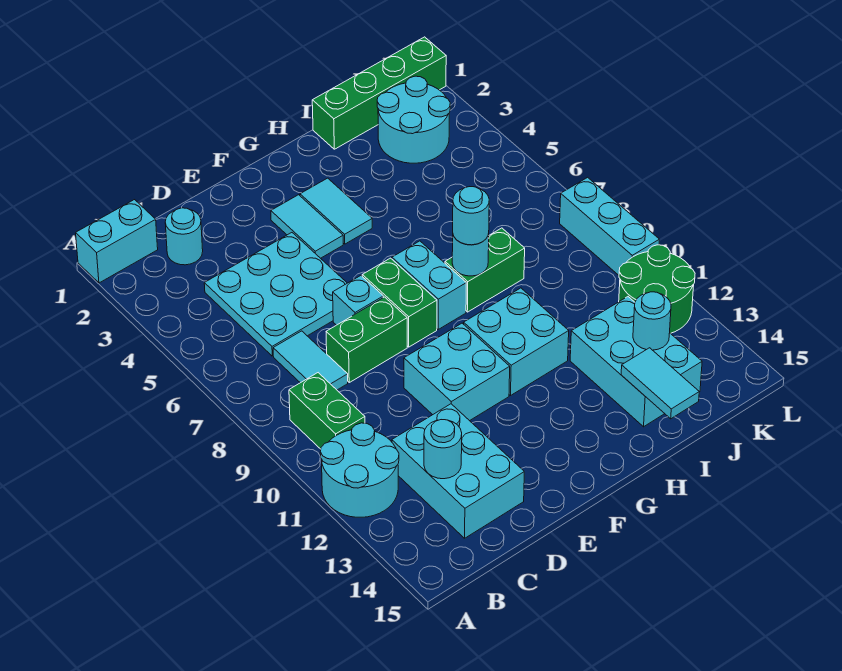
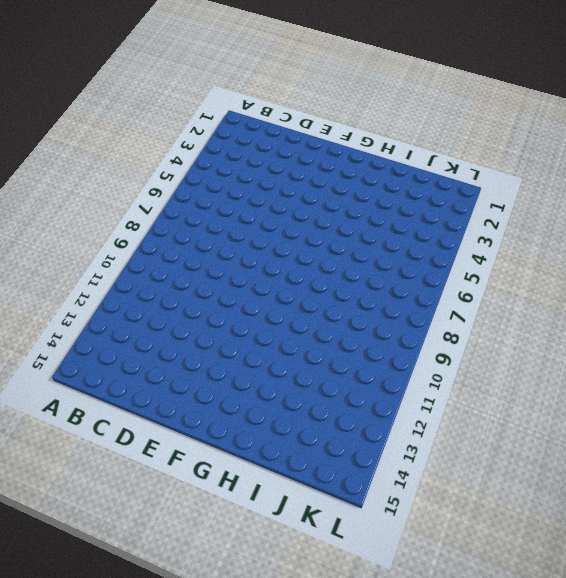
none -> cyan brick A1:B1 level 1
none -> cyan round brick A11:B12 level 1
none -> green brick B9:B10 level 1

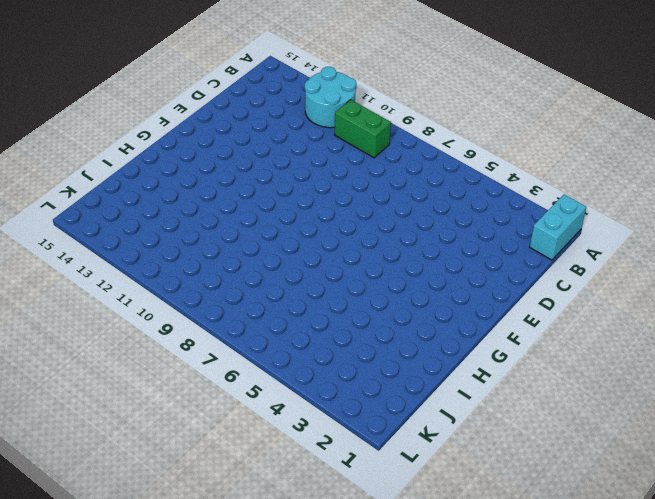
none -> cyan round brick C2 level 1
none -> cyan plate C4:E6 level 1
none -> cyan tile C7:C8 level 1

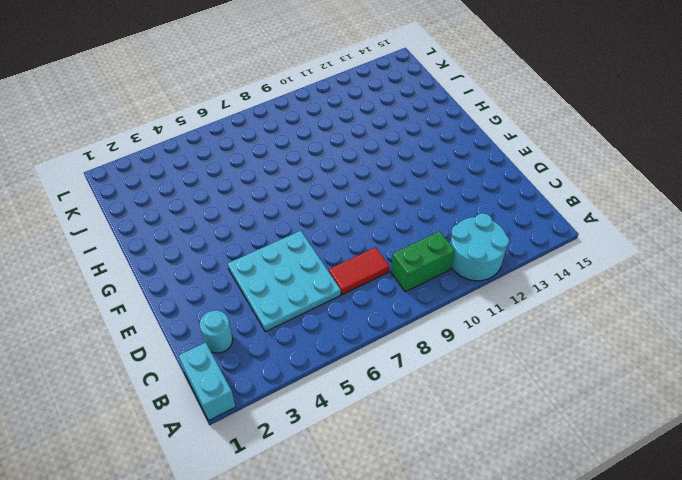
red tile C7:C8 level 1 -> cyan tile C7:C8 level 1
none -> cyan brick C12:D14 level 1
none -> green brick D8:E8 level 1
none -> cyan brick E7 level 1

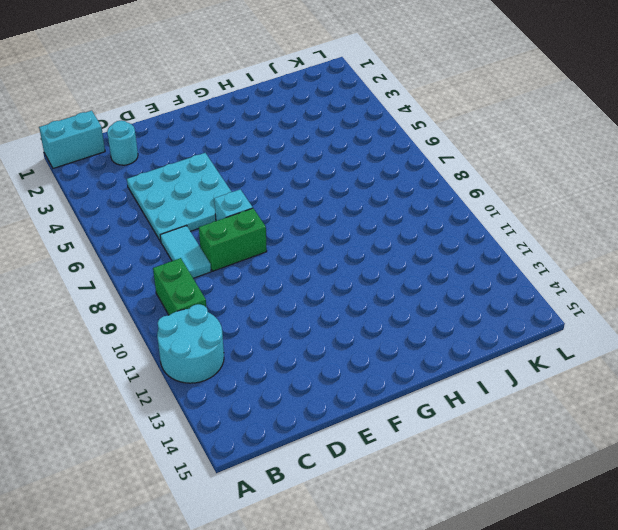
none -> cyan brick C12:D14 level 1
none -> cyan brick E10:F11 level 1
none -> cyan tile F3:F4 level 1

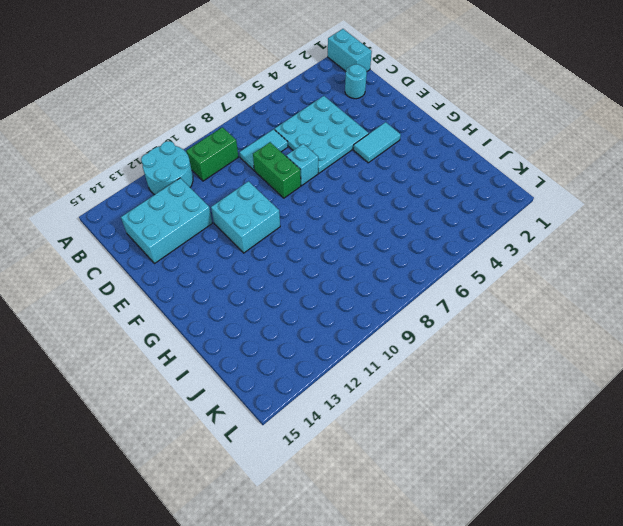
none -> green brick F7:F8 level 1
none -> cyan tile G3:G4 level 1
none -> cyan brick G7:G8 level 1

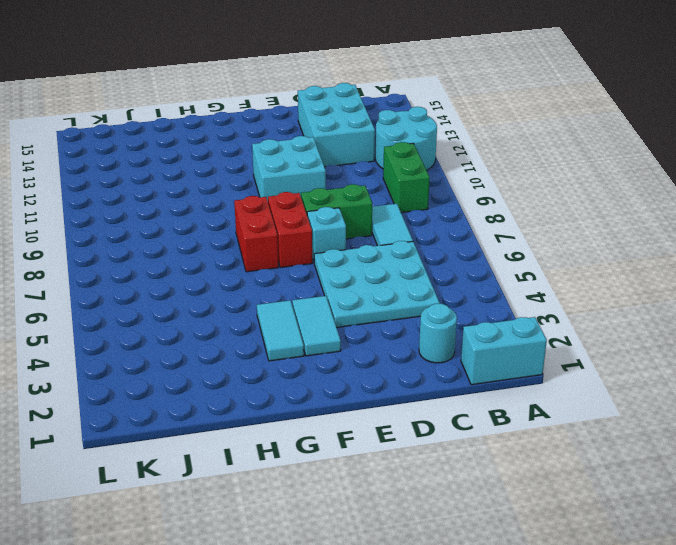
red brick F7:F8 level 1 -> green brick F7:F8 level 1
red brick G7:G8 level 1 -> cyan brick G7:G8 level 1
none -> cyan brick G10:H11 level 1
none -> green brick H8:I8 level 1
none -> green brick I1:L1 level 1

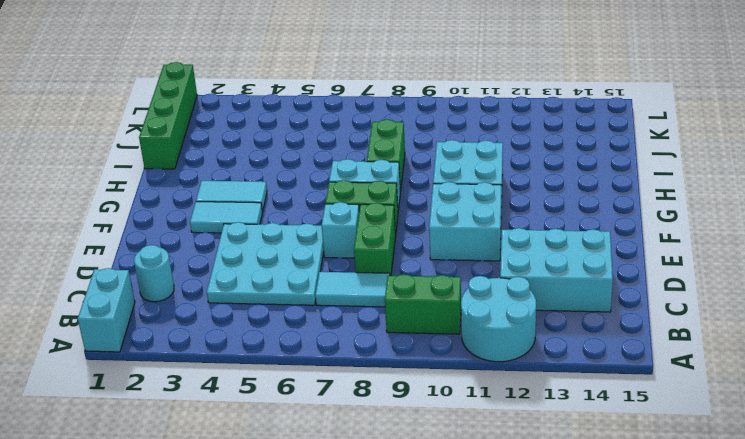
none -> cyan brick I12:J14 level 1
none -> cyan round brick J2:K3 level 1
none -> green round brick K11:L12 level 1

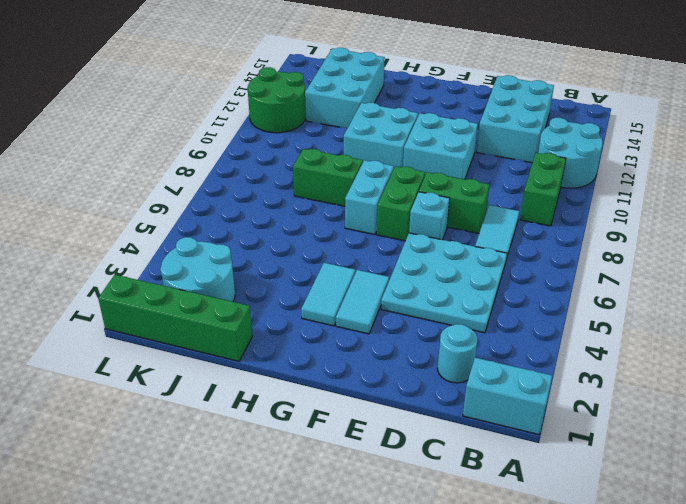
none -> cyan brick L8:L10 level 1
none -> cyan round brick C13 level 2
none -> cyan round brick H8 level 2

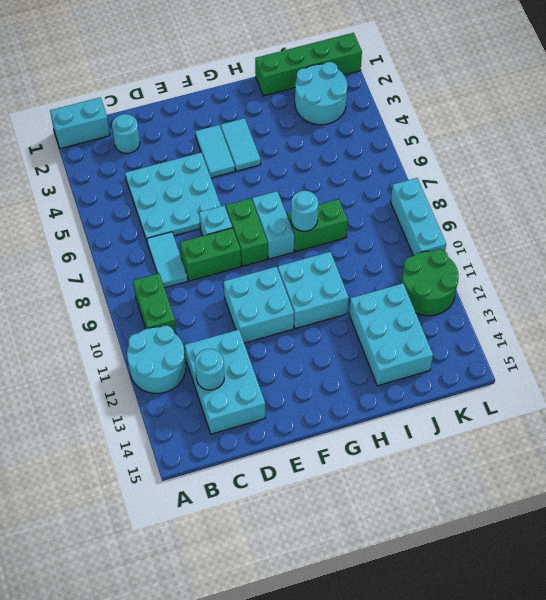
none -> cyan tile I14:I15 level 2
none -> cyan round brick J13 level 2
none -> cyan round brick H8 level 3

